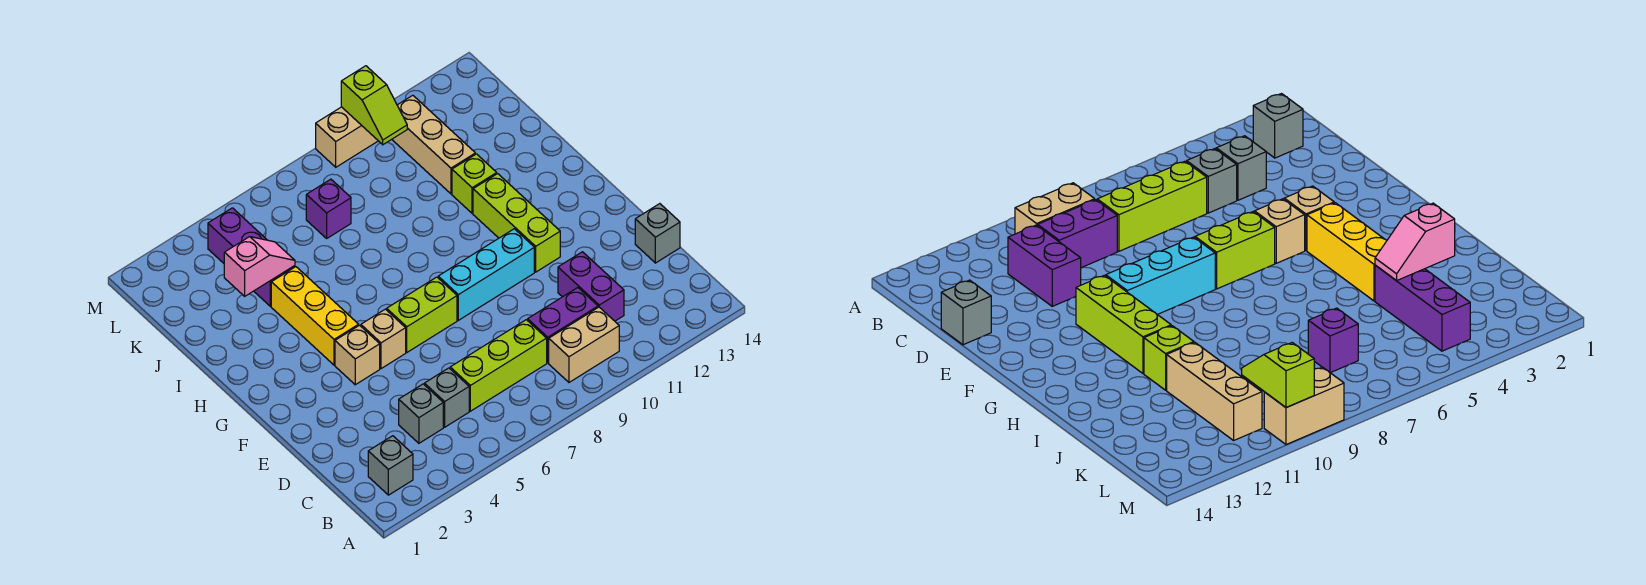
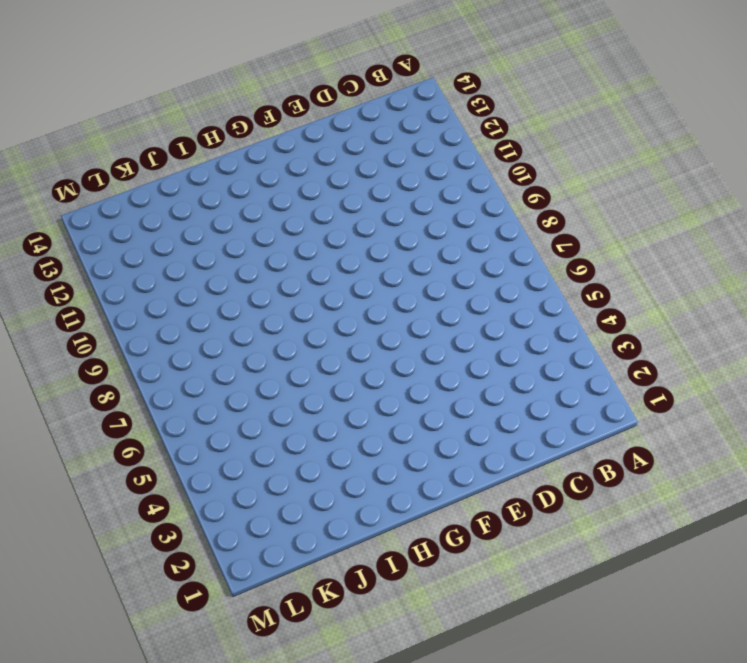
none -> grey brick B2 level 1
none -> tan brick B9:B10 level 1
none -> grey brick C4 level 1

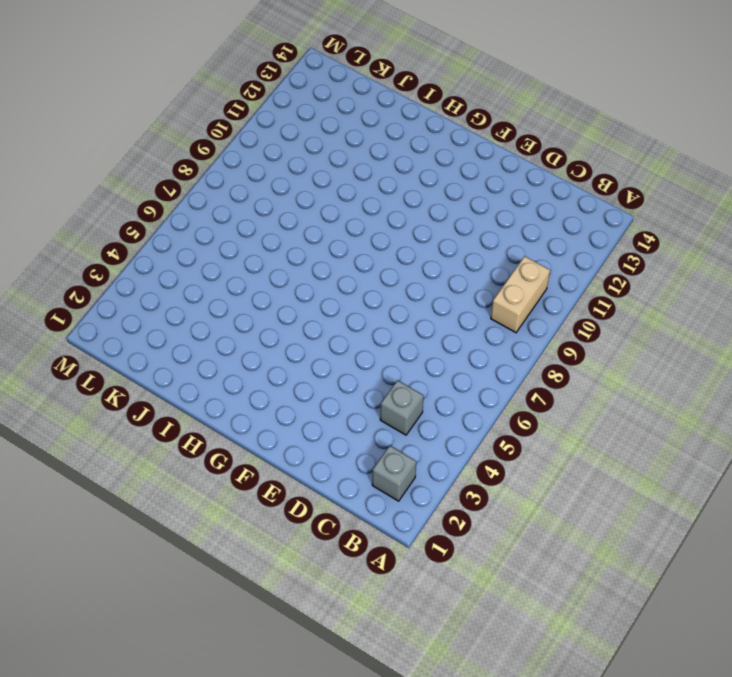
none -> grey brick C5 level 1
none -> lime brick C6:C8 level 1
none -> purple brick C9:C10 level 1

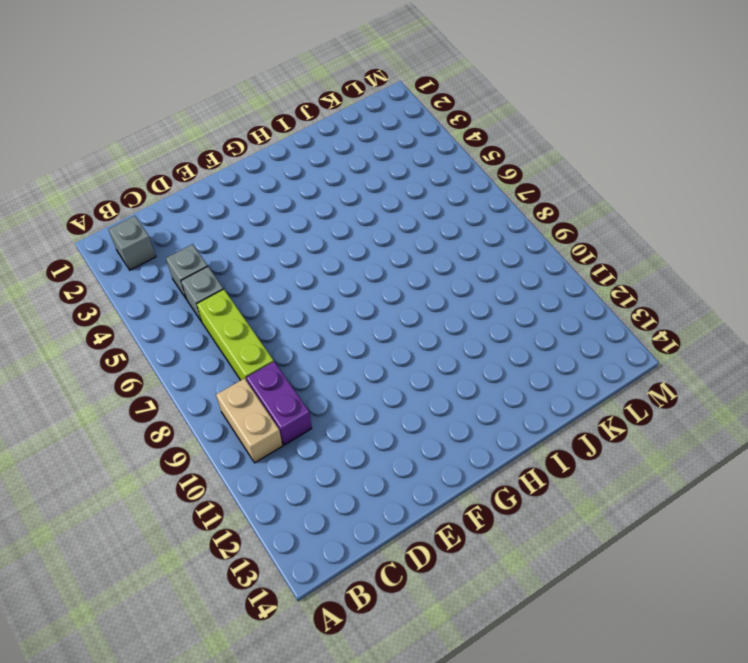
none -> purple brick C11:D11 level 1
none -> grey brick D14 level 1
none -> tan brick F4 level 1

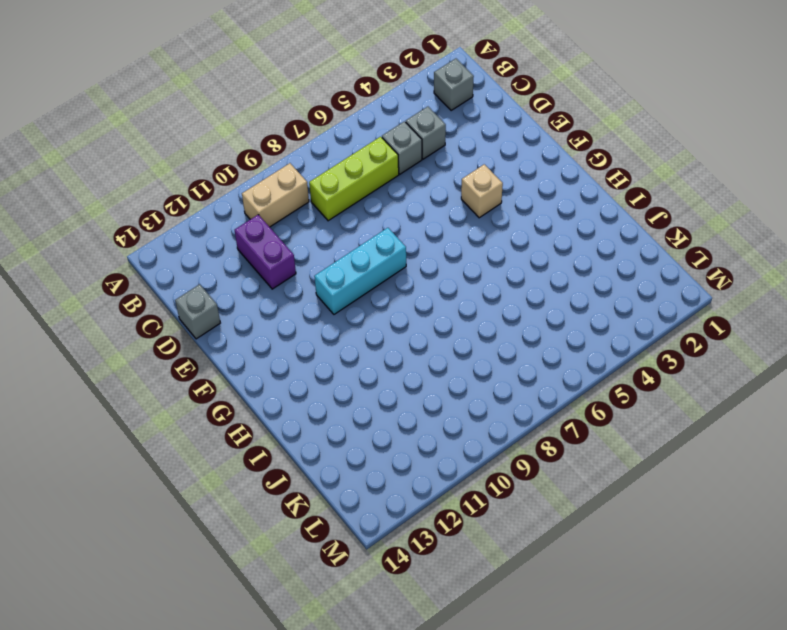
none -> purple brick C9:C10 level 1
none -> tan brick F5 level 1
none -> lime brick F6:F7 level 1

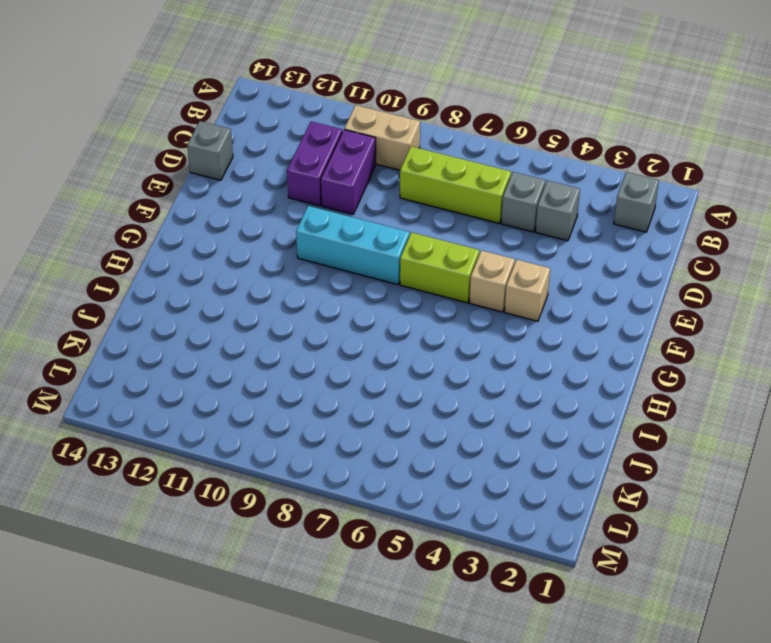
purple brick C10:D10 level 1 -> purple brick C9:C10 level 1
none -> lime brick F11:H11 level 1
none -> yellow brick G4:I4 level 1
none -> lime brick I11 level 1

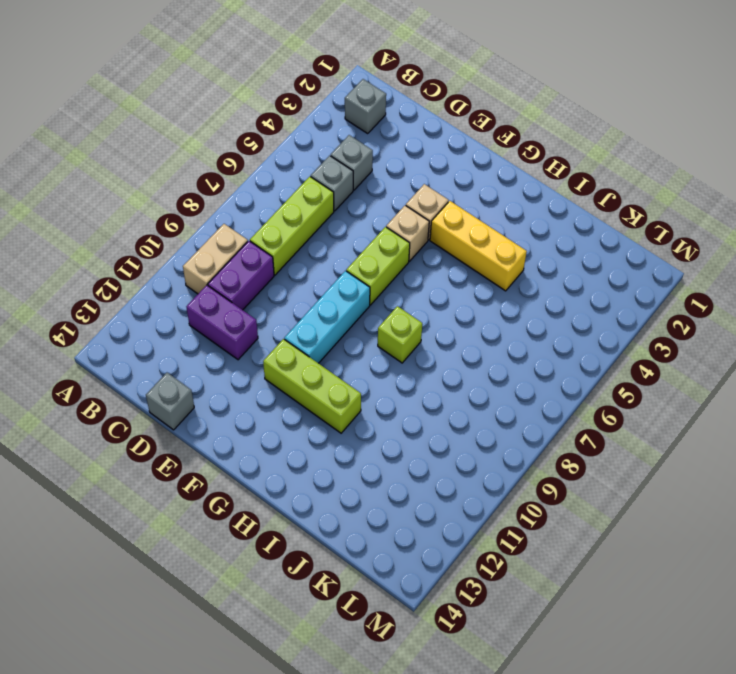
lime brick H8 level 1 -> lime brick I11 level 1
none -> purple brick J4:L4 level 1
none -> tan brick J11:L11 level 1
none -> purple brick K7 level 1

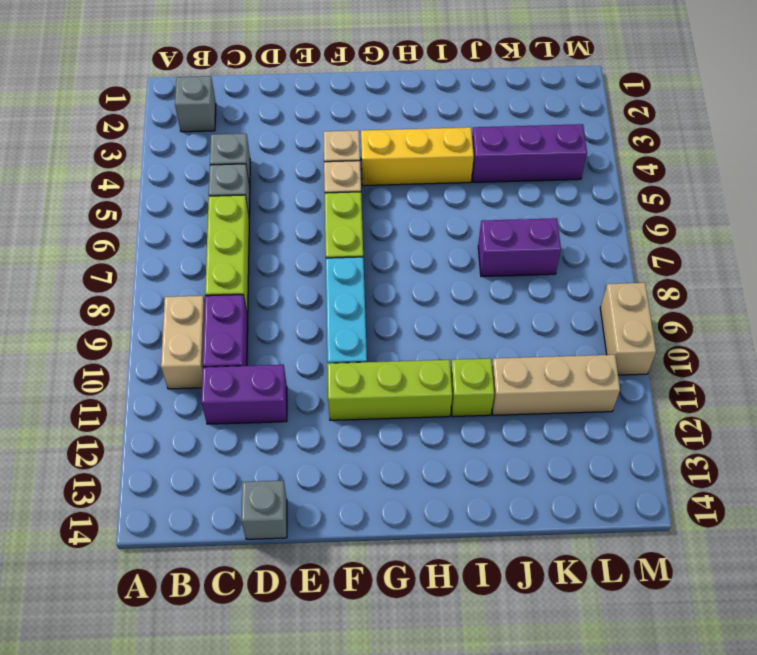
purple brick J7:K7 level 1 -> purple brick K7 level 1
none -> pink slope J3:J4 level 2 top 3
none -> lime slope L10:M10 level 2 top M

